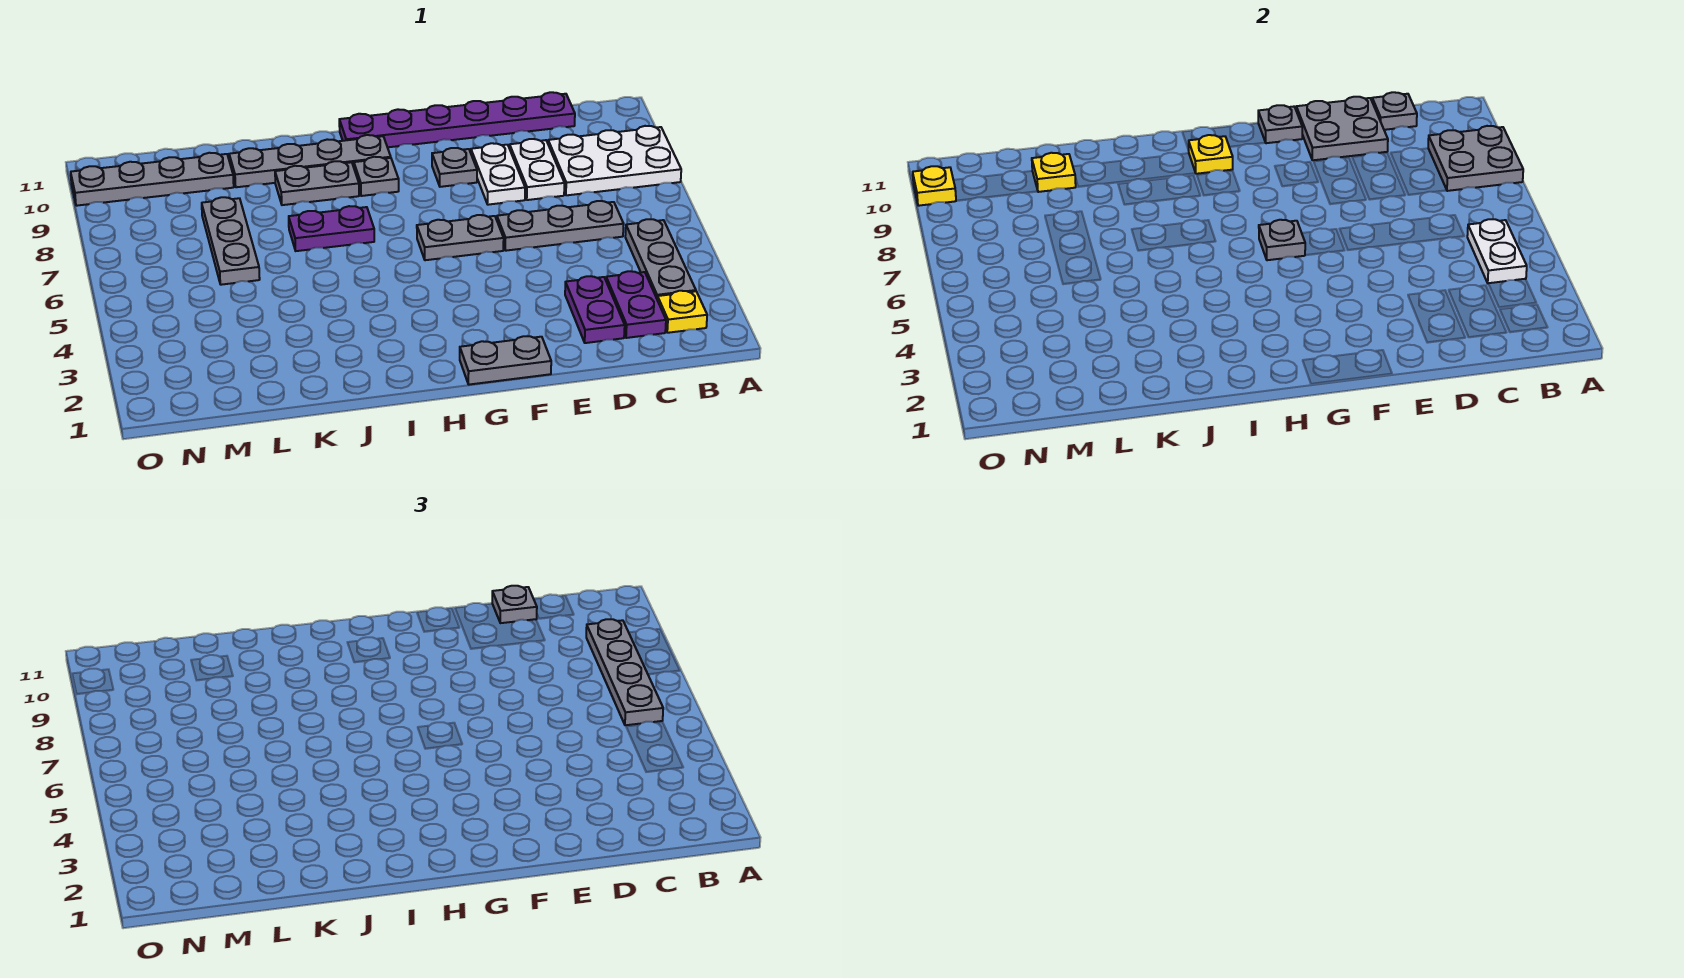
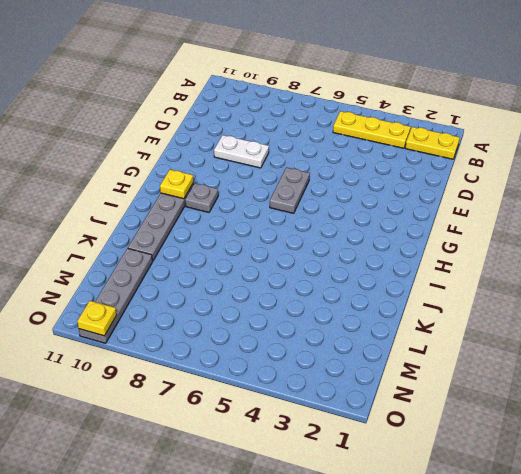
yellow plate B1:B2 level 1 -> yellow plate B2 level 1
yellow plate B3:B5 level 1 -> grey plate B3:B5 level 1
none -> white plate A8:C9 level 1
none -> purple plate C2:C3 level 1
none -> grey plate C6:E6 level 1

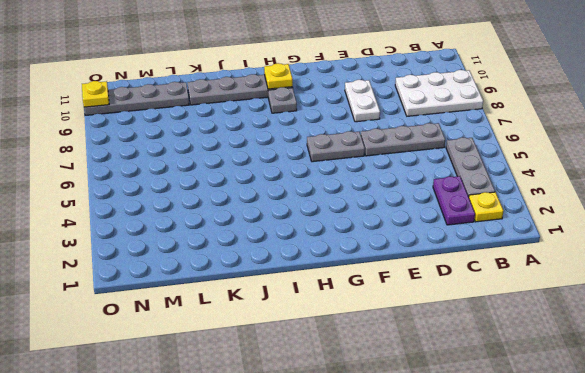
none -> purple plate C11:H11 level 1
none -> purple plate D2:D3 level 1
none -> white plate D8:D9 level 1

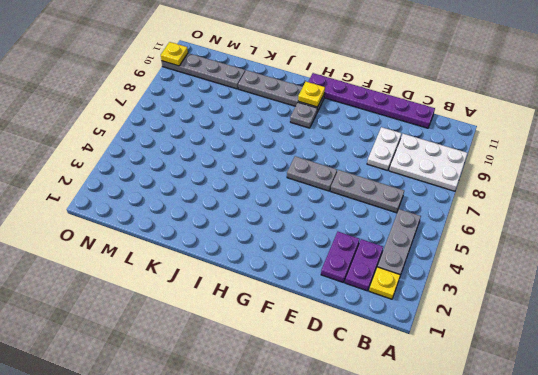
none -> white plate E8:E9 level 1
none -> grey plate F1:G1 level 1
none -> grey plate F9 level 1

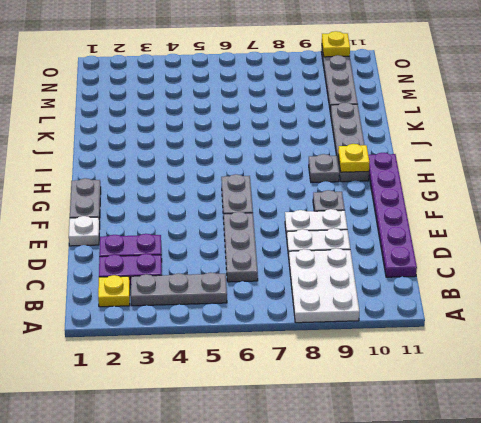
white plate E1 level 1 -> none
none -> purple plate I7:J7 level 1
none -> grey plate I9:J9 level 1
none -> grey plate L6:L8 level 1

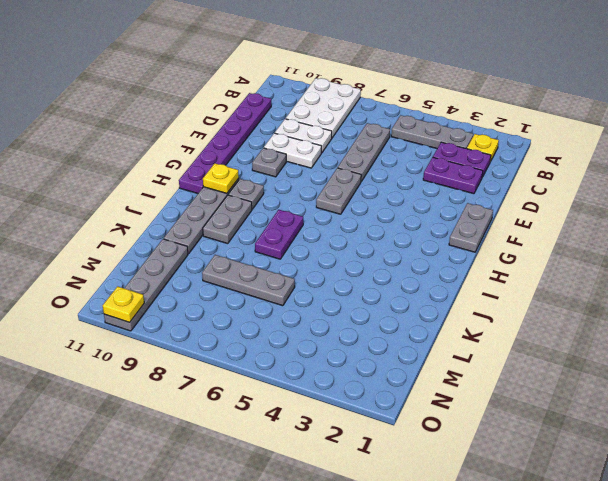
none -> grey plate A8:B9 level 2
none -> white plate B4:B5 level 2
none -> grey plate C11 level 2

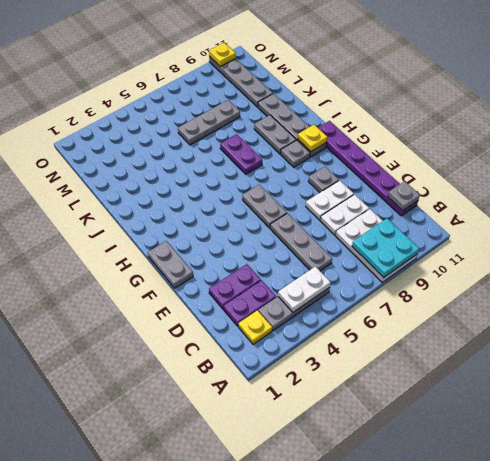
cyan plate A8:B9 level 2 -> grey plate A8:B9 level 2
none -> grey plate D10:E11 level 2
none -> grey plate F11 level 2
none -> grey plate G6 level 2

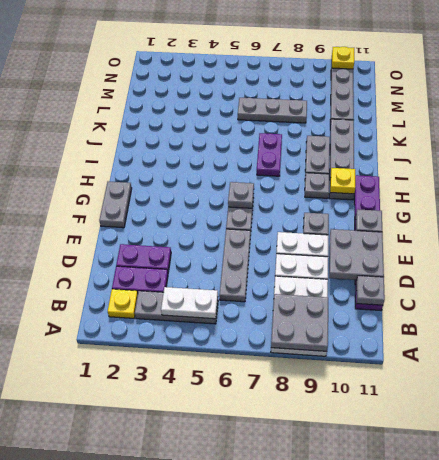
none -> yellow plate L10 level 2
none -> grey plate B6:B9 level 3
none -> grey plate D11 level 3

